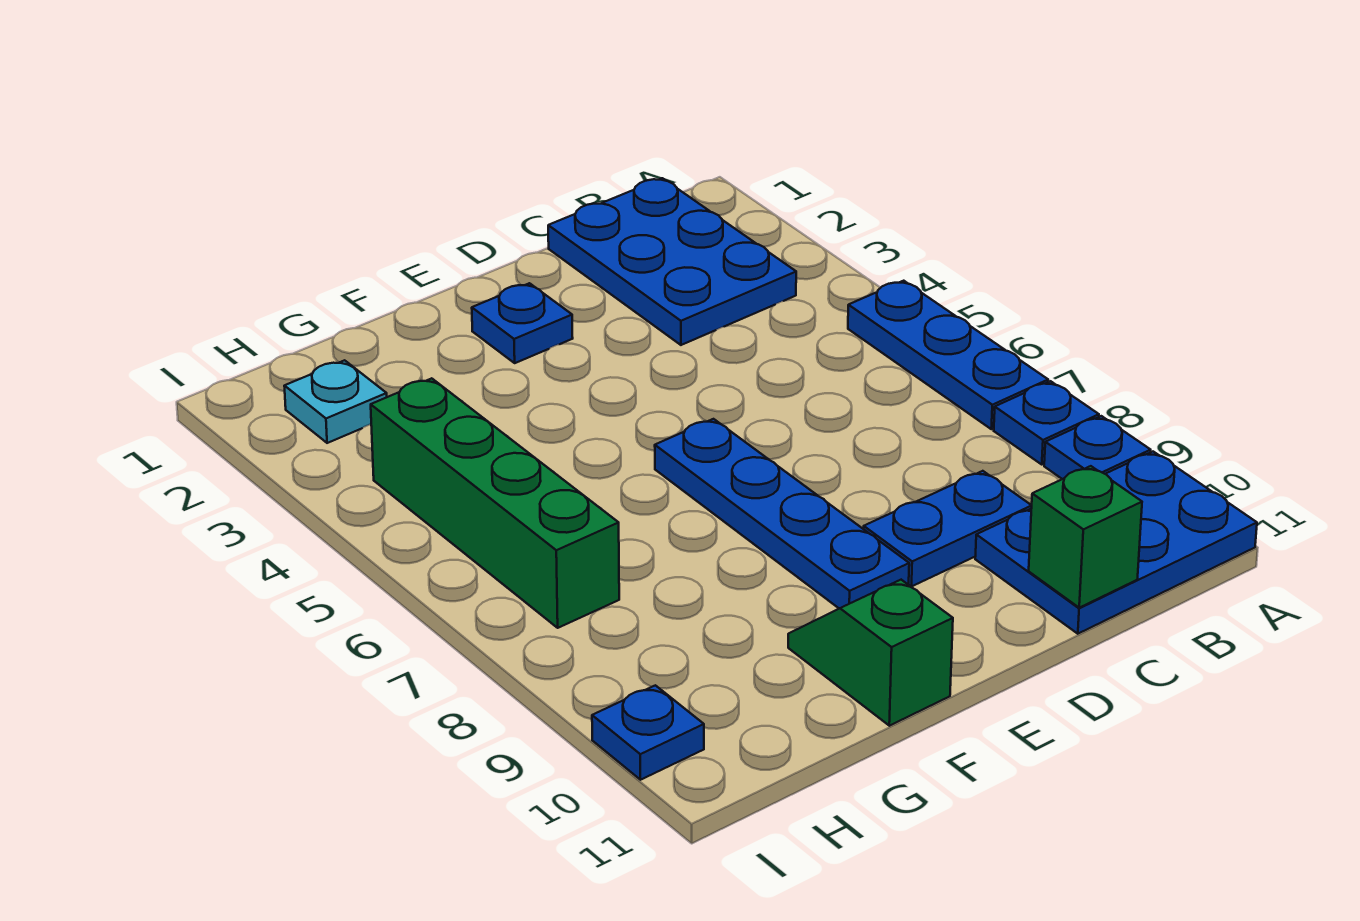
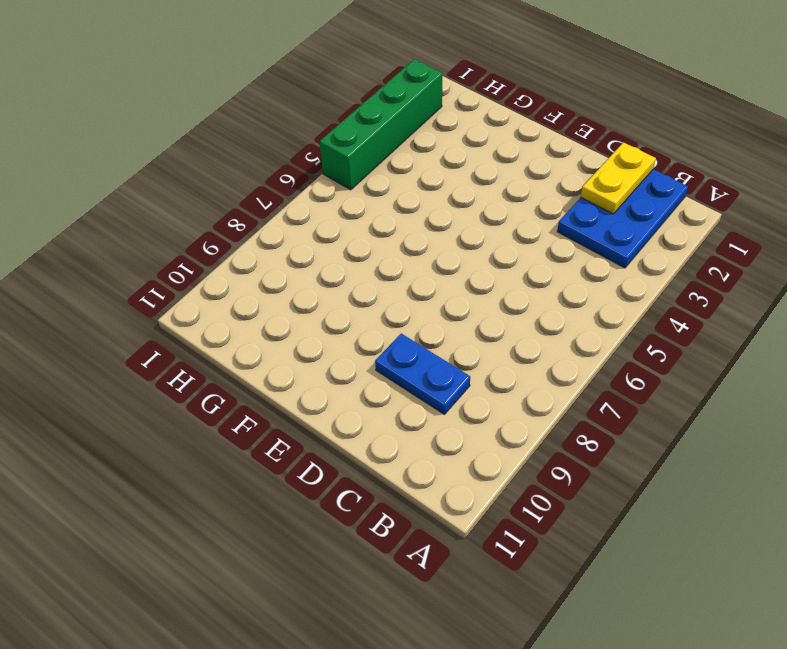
yellow plate C1:C2 level 2 -> none
green brick I2:I5 level 1 -> green brick H4:H7 level 1
none -> blue plate A5:A7 level 1
none -> blue plate A8 level 1
none -> blue plate A9 level 1

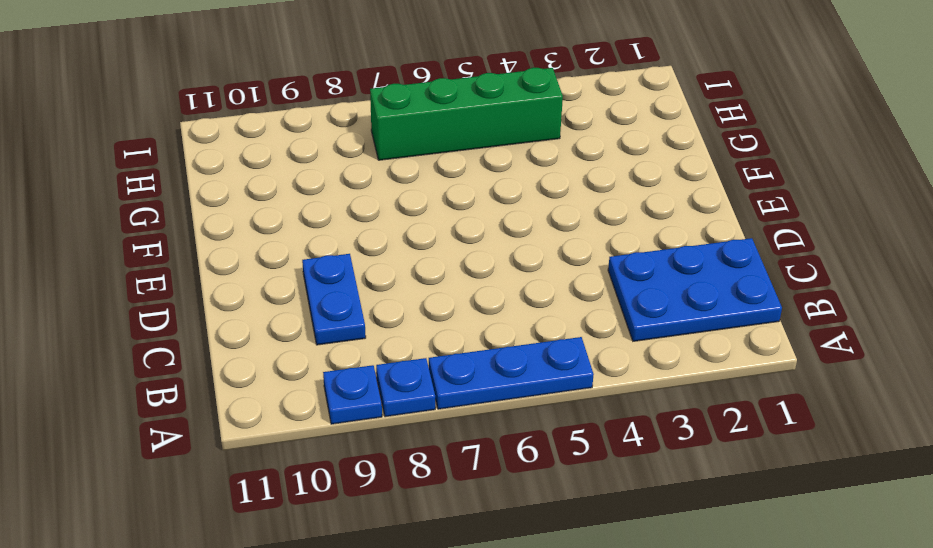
none -> blue plate A10:C11 level 1
none -> blue plate E2 level 1
none -> blue plate E6:E9 level 1

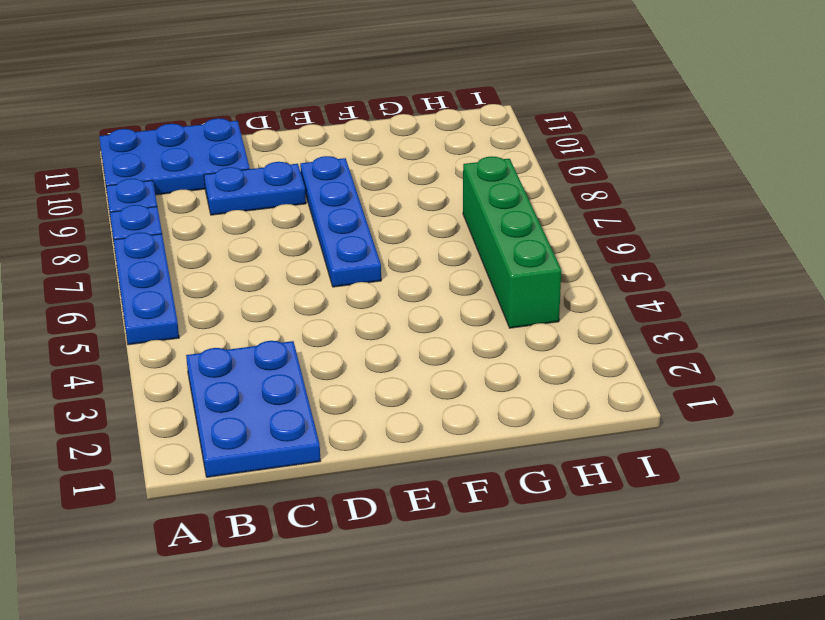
none -> blue plate E2 level 1
none -> green slope F10:F11 level 1 top 11
none -> cyan plate H2 level 1

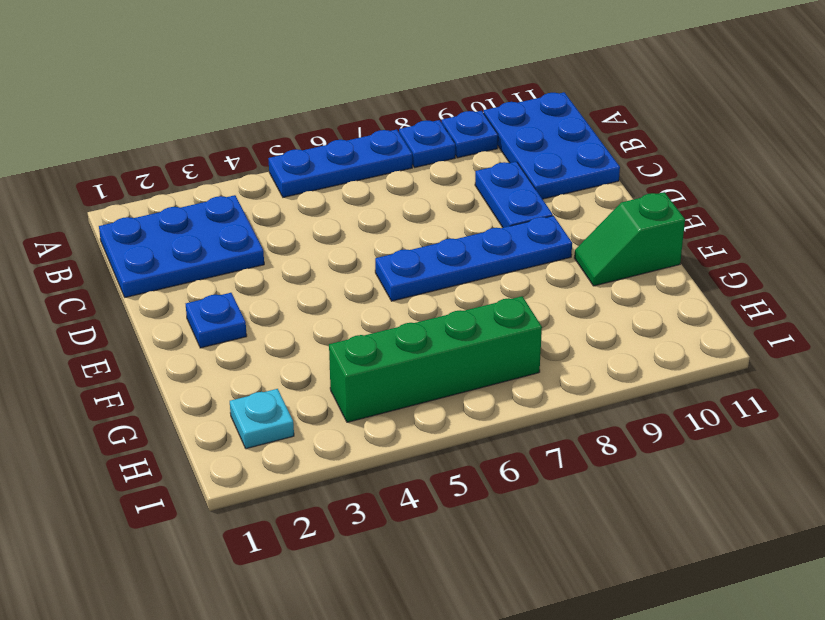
none -> blue plate I10 level 1
none -> green brick C11 level 2

